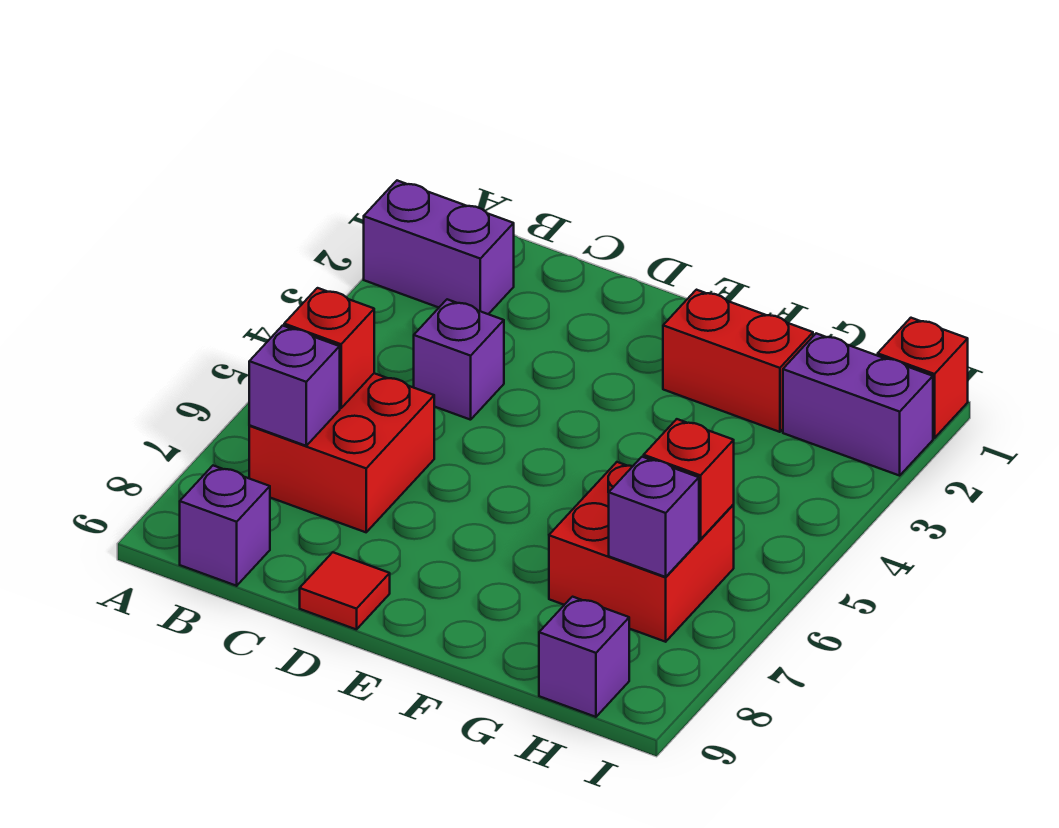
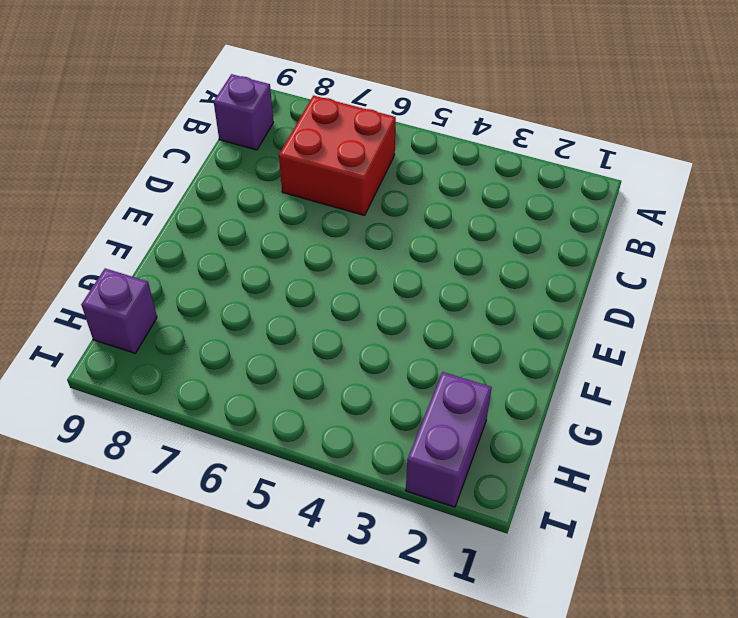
none -> purple brick A2:B2 level 1
none -> purple brick C4 level 1
none -> red tile D9 level 1

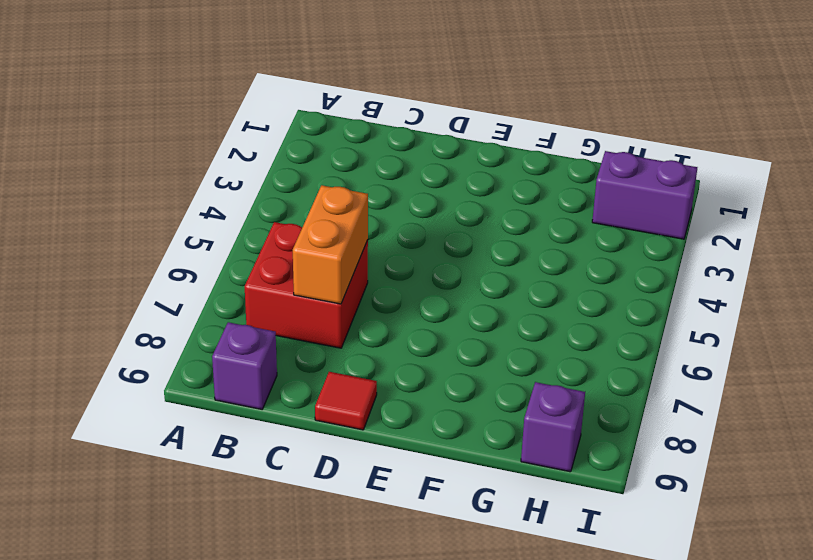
orange brick C6:C7 level 2 -> none
none -> purple brick A2:B2 level 1
none -> purple brick C4 level 1
none -> red brick F2:G2 level 1

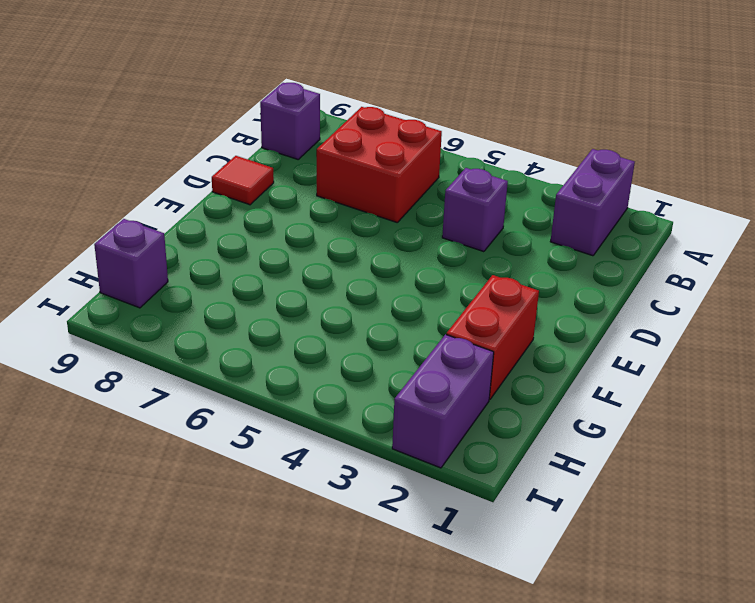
none -> red brick G6:H7 level 1
none -> red brick I1 level 1
none -> red brick B6 level 2

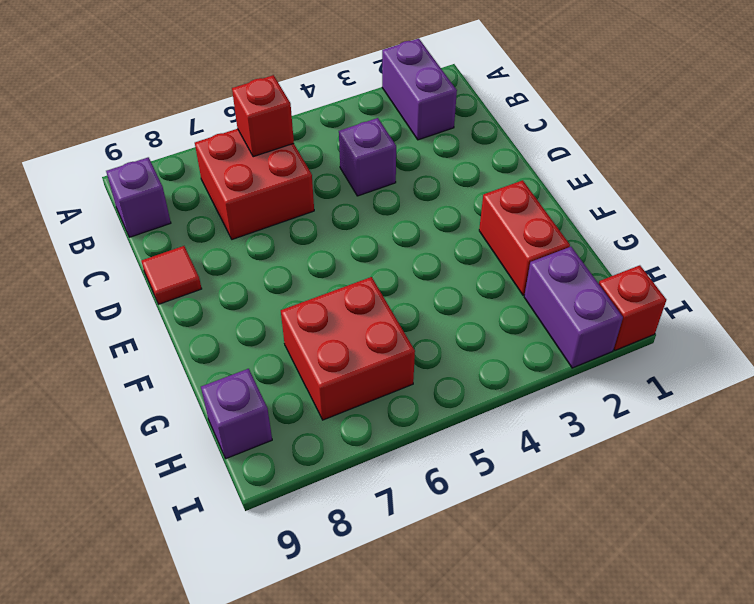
none -> purple brick B7 level 2
none -> red brick H6 level 2
none -> purple brick H7 level 2

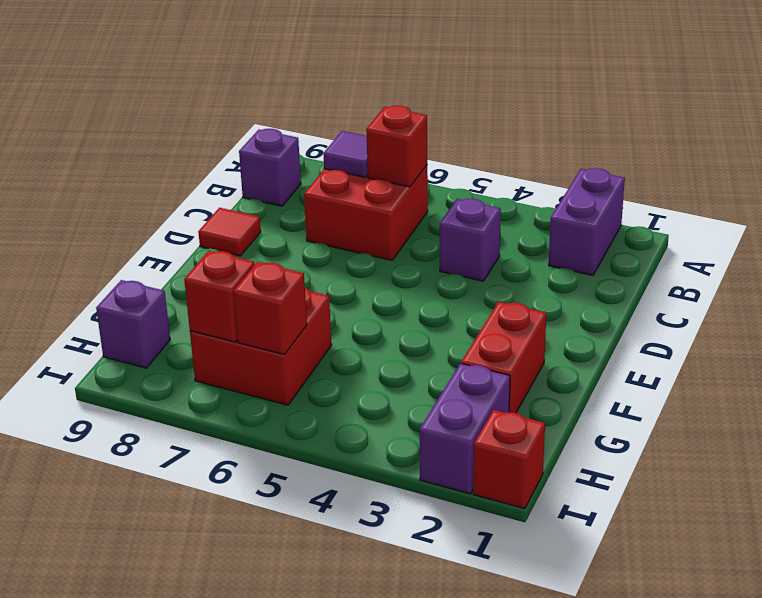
purple tile B7 level 2 -> purple brick B7 level 2
red brick H7 level 2 -> purple brick H7 level 2

